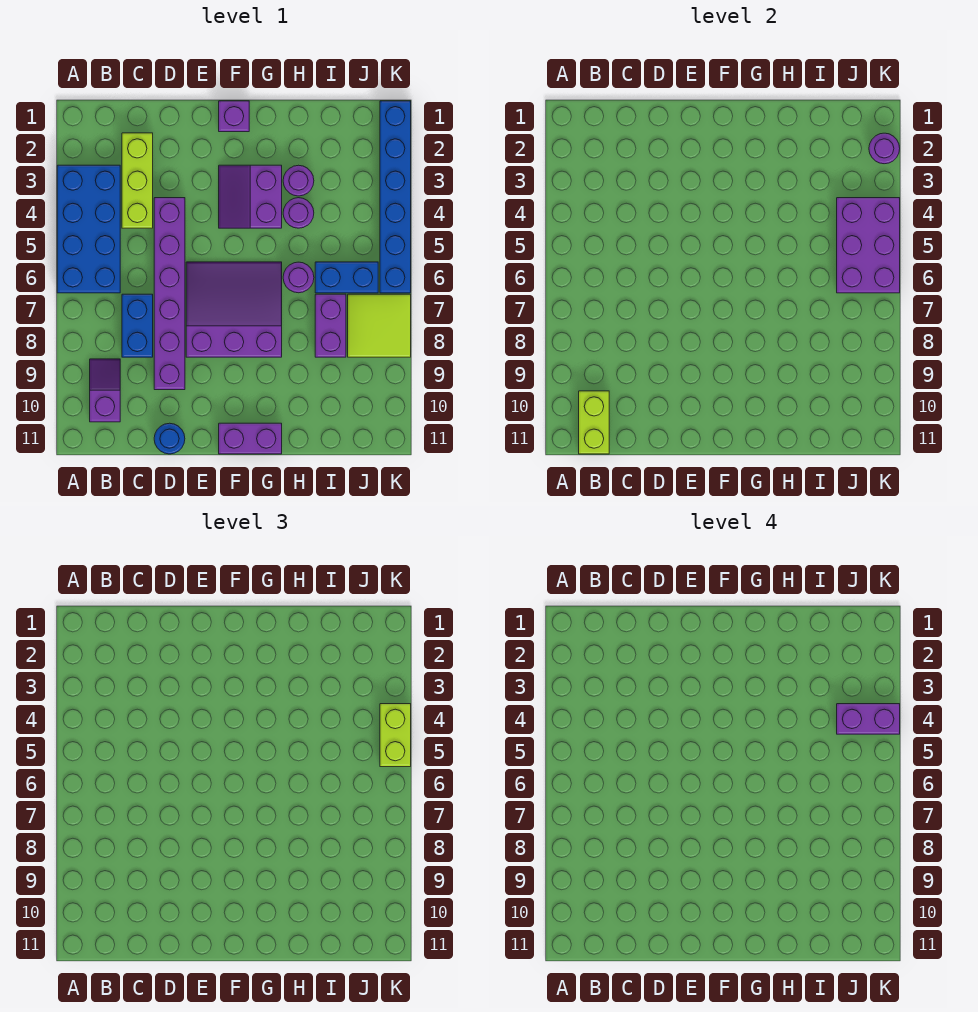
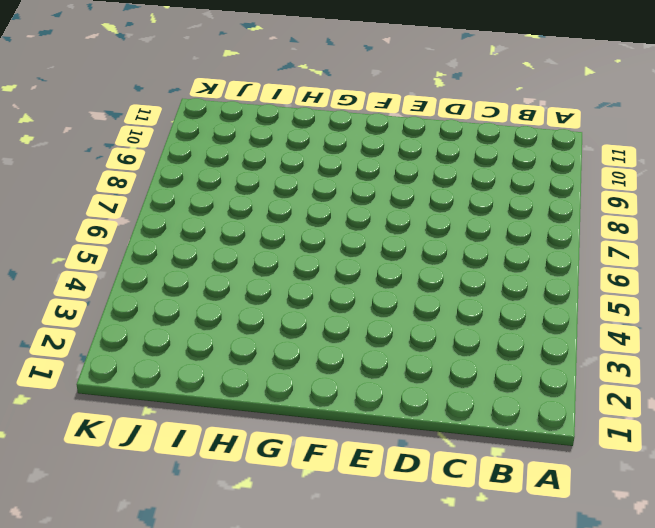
none -> blue brick A3:B6 level 1
none -> purple slope B9:B10 level 1 top 10
none -> lime brick C2:C4 level 1

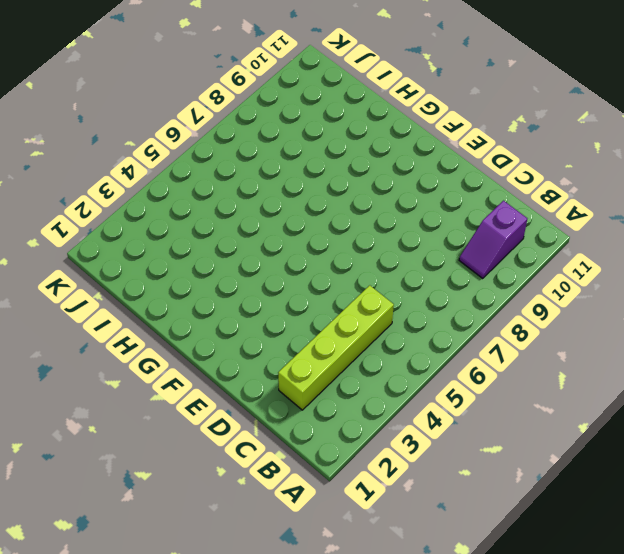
lime brick C2:C5 level 1 -> lime brick C2:C4 level 1
none -> blue brick A3:B6 level 1
none -> blue brick C7:C8 level 1
none -> purple brick D4:D9 level 1

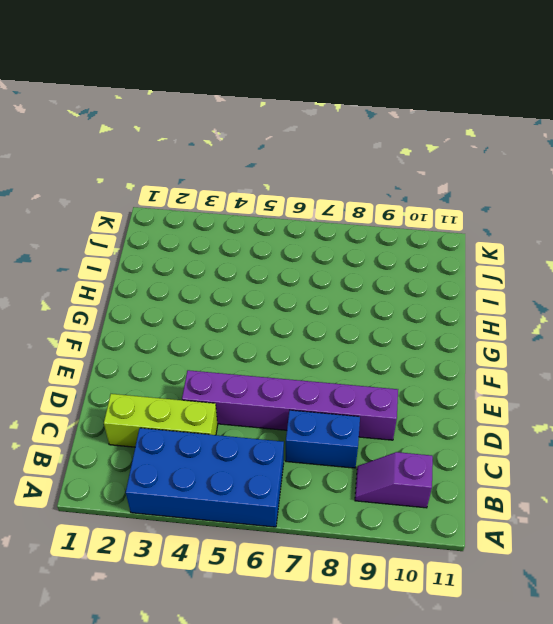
none -> blue round brick D11 level 1
none -> purple slope E6:G8 level 1 top 8
none -> purple brick F1 level 1

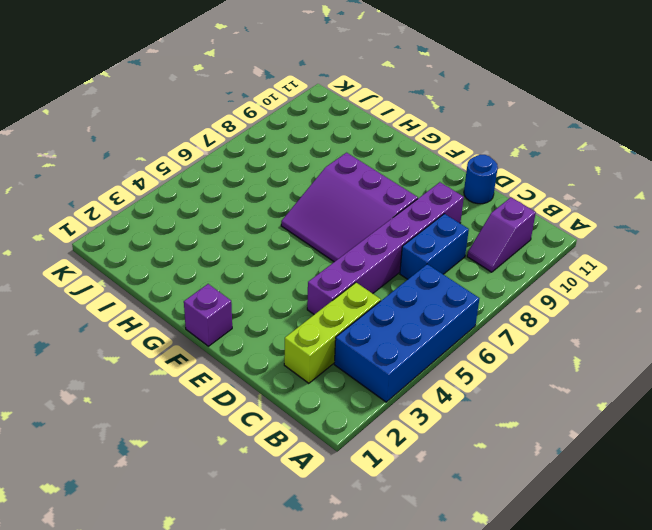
none -> purple slope F3:G4 level 1 top G
none -> purple brick F11:G11 level 1
none -> purple round brick H3 level 1

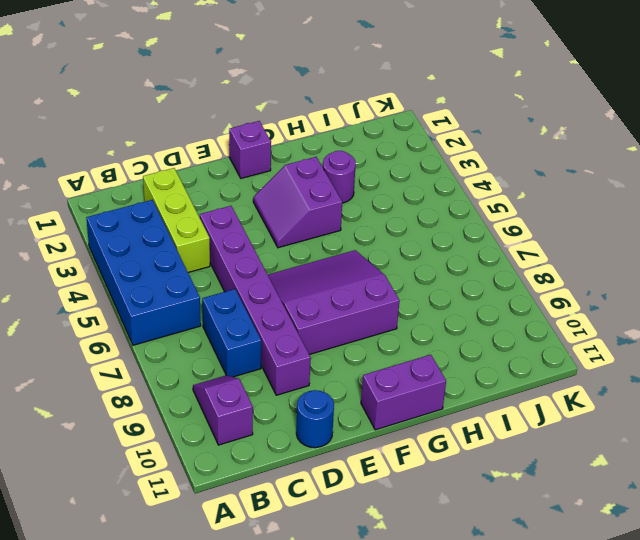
none -> purple round brick H4 level 1
none -> purple round brick H6 level 1
none -> blue brick I6:J6 level 1

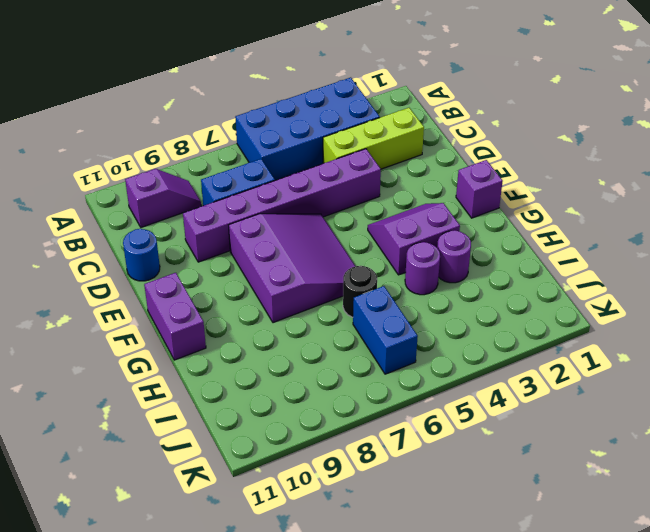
black round brick H6 level 1 -> purple round brick H6 level 1
none -> purple brick I7:I8 level 1
none -> lime tile J7:K8 level 1
none -> blue brick K1:K6 level 1

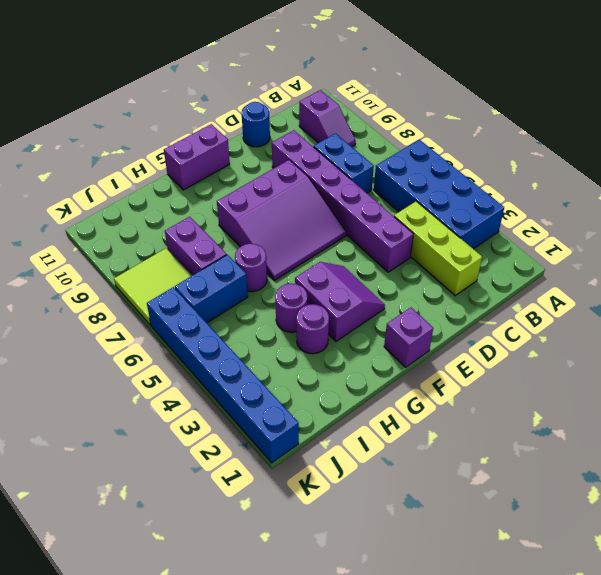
none -> lime brick B10:B11 level 2
none -> purple brick J4:K6 level 2
none -> purple round brick K2 level 2

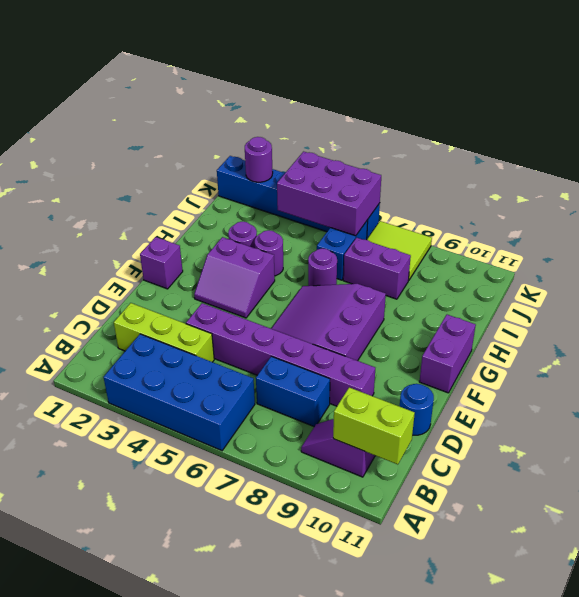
none -> lime brick K4:K5 level 3
none -> purple brick J4:K4 level 4

